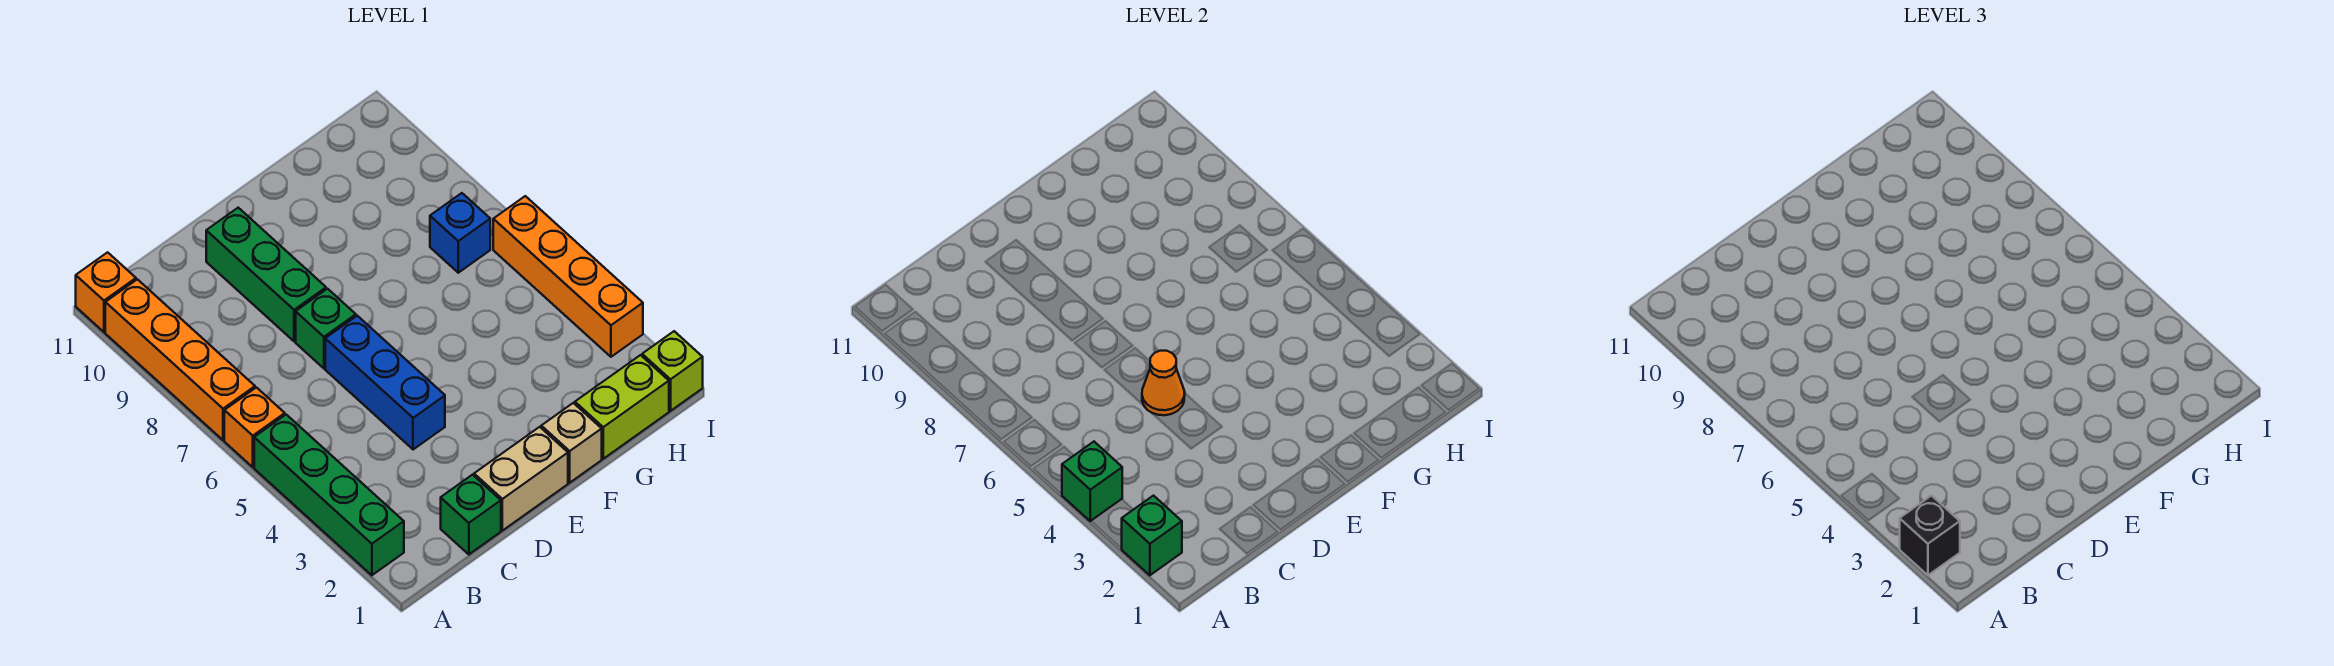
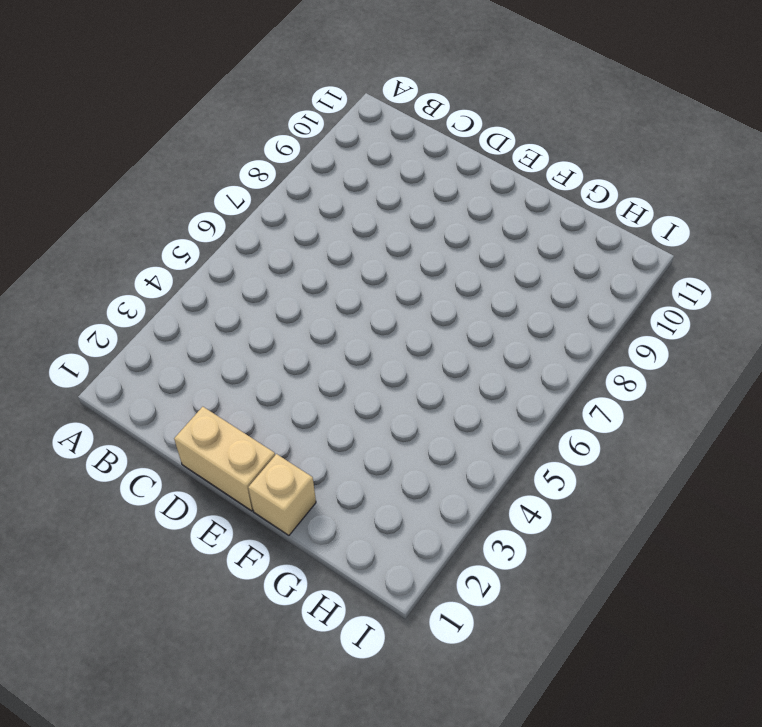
none -> green brick A2:A5 level 1
none -> orange brick A6 level 1
none -> orange brick A7:A10 level 1

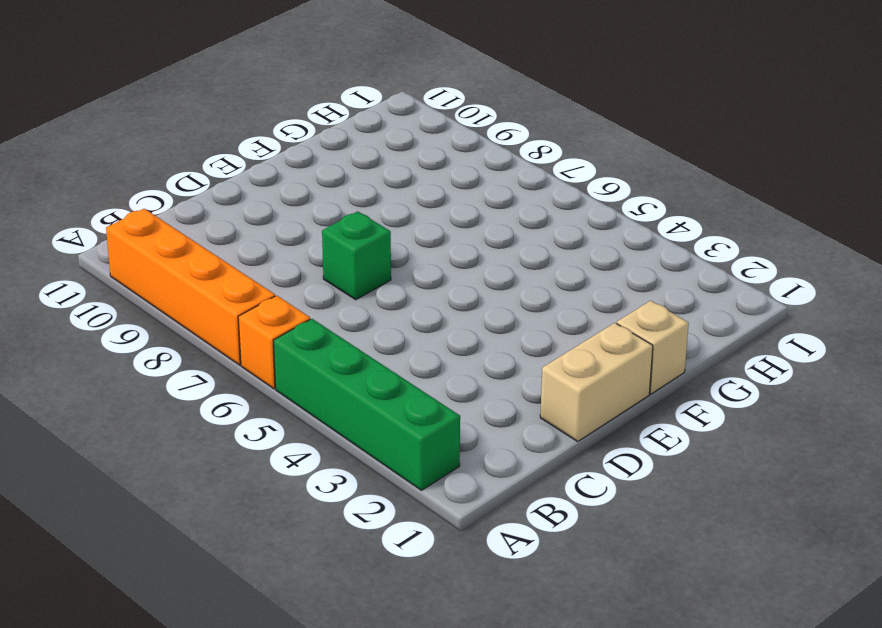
none -> orange brick A11 level 1
none -> green brick C1 level 1
none -> blue brick D4:D6 level 1

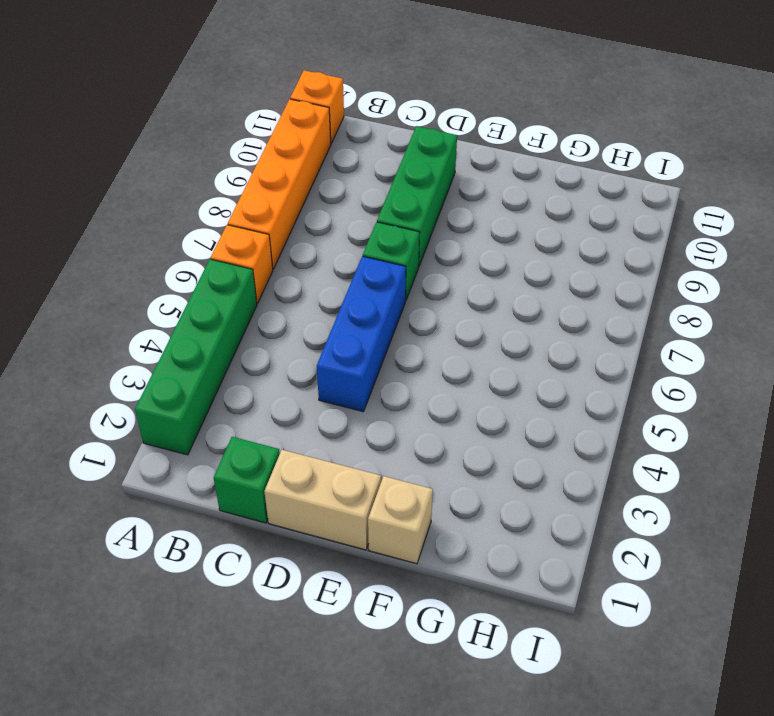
none -> lime brick G1:H1 level 1
none -> blue brick H7 level 1
none -> lime brick I1 level 1

